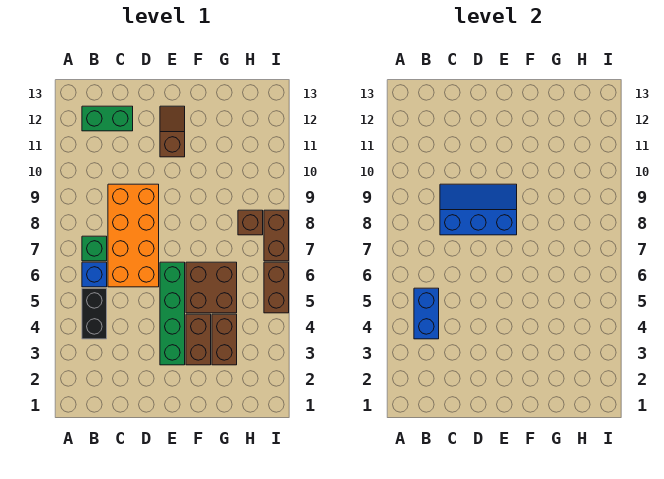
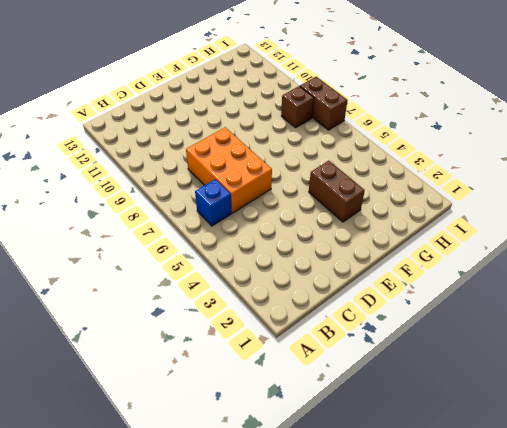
orange brick C6:D8 level 1 -> orange brick C6:D9 level 1
none -> black brick B4:B5 level 1
none -> green brick B7 level 1
none -> green brick B12:C12 level 1

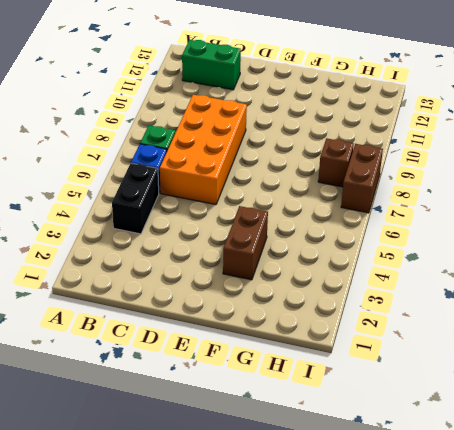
none -> green brick E3:E6 level 1
none -> brown slope E11:E12 level 1 top 11
none -> brown brick F5:G6 level 1

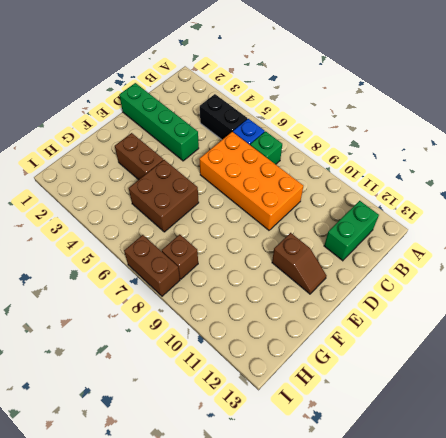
green brick D1:D4 level 1 -> green brick E3:E6 level 1
none -> brown brick G3:G4 level 1
none -> brown brick I5:I6 level 1
none -> blue brick B4:B5 level 2

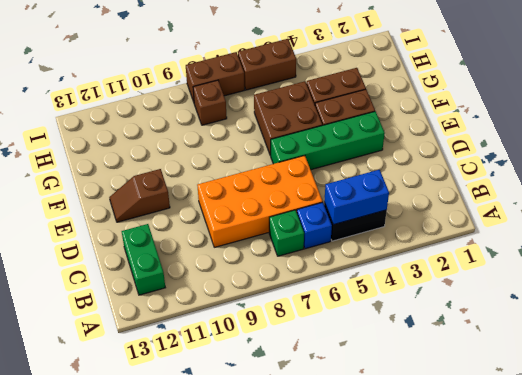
none -> blue slope C8:E9 level 2 top 8

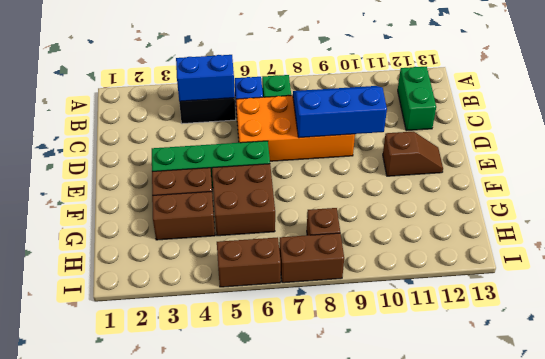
blue slope C8:D10 level 2 top D -> blue slope C8:E9 level 2 top 8

